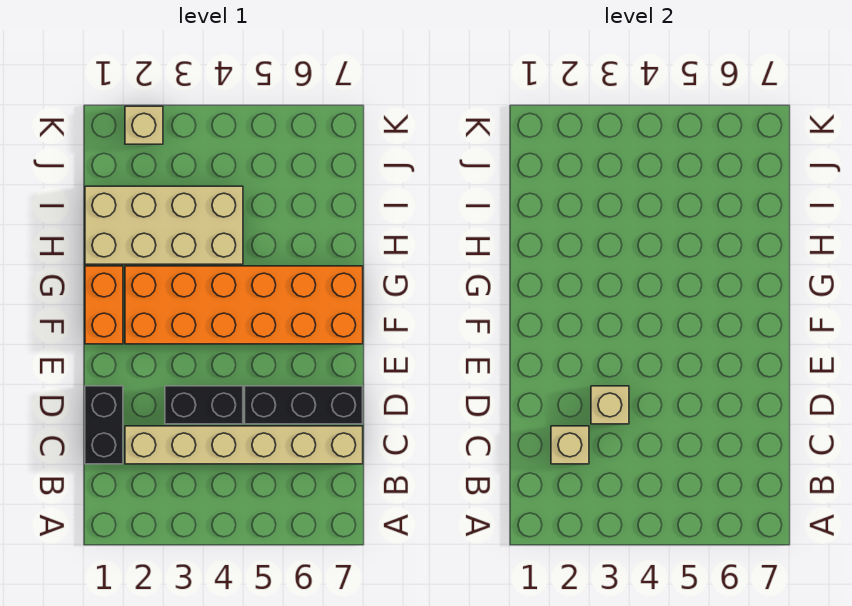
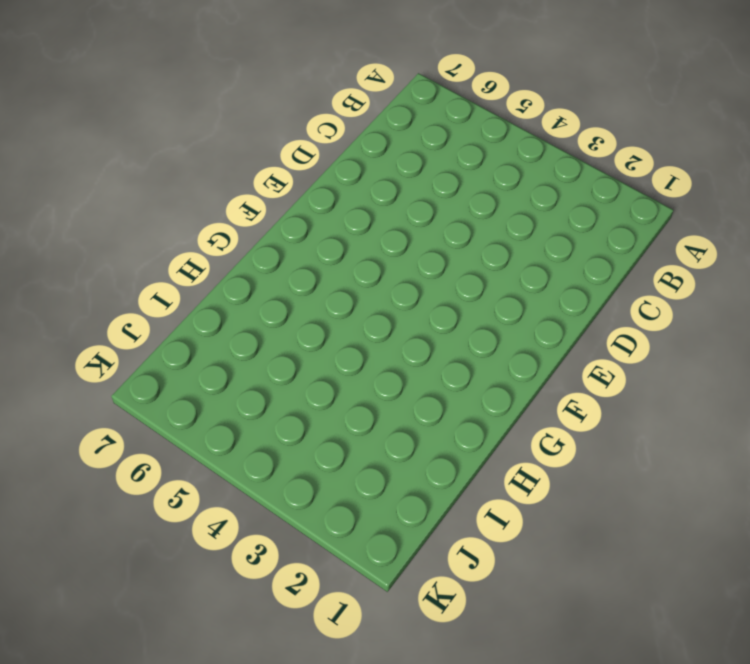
none -> black brick C1:D1 level 1
none -> tan brick C2:C7 level 1

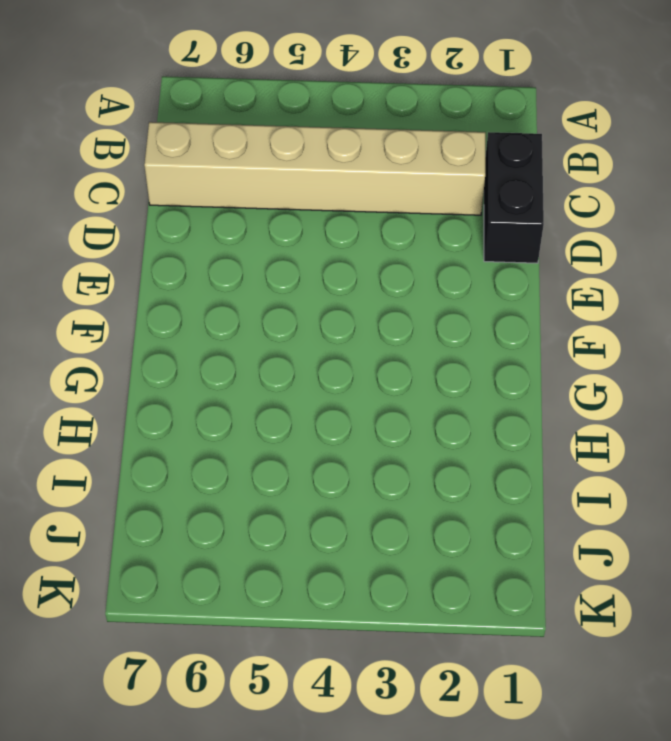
none -> black brick D3:D4 level 1
none -> black brick D5:D7 level 1

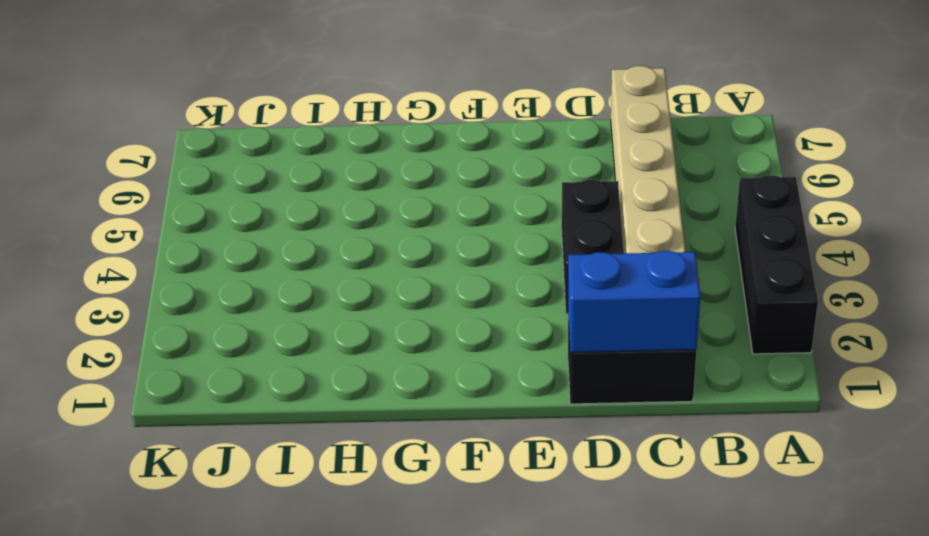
black brick A2:A4 level 1 -> black brick D5:D7 level 1
blue brick C1:D1 level 2 -> none
none -> orange brick F1:G1 level 1
none -> orange brick F2:G7 level 1

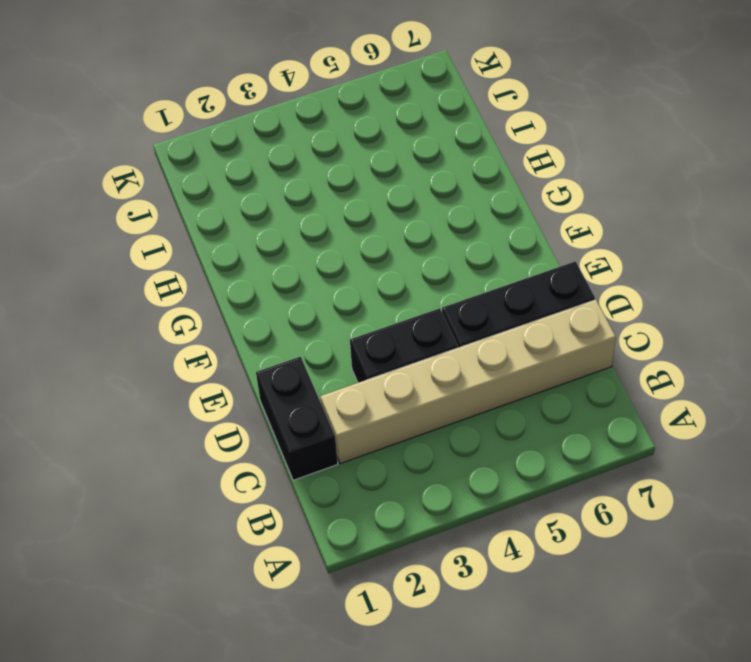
none -> orange brick F1:G1 level 1
none -> orange brick F2:G7 level 1

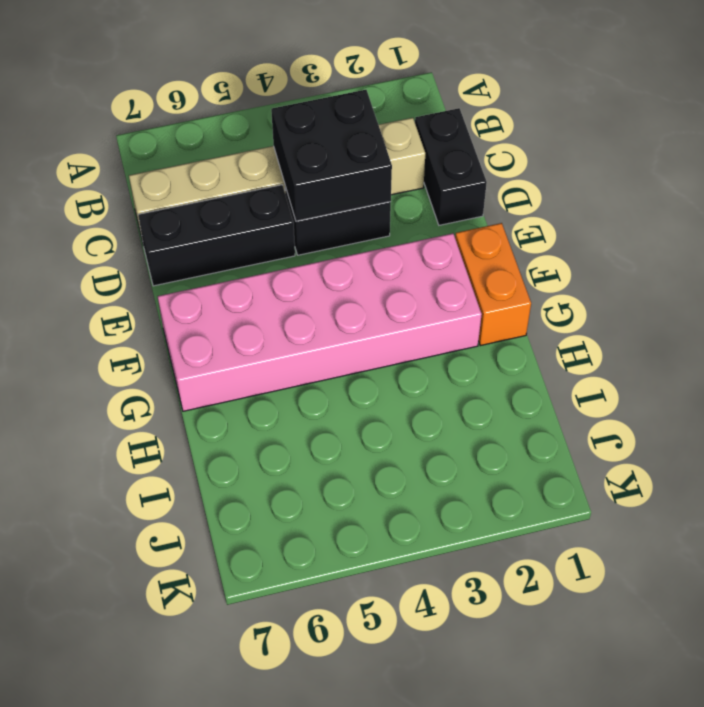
black brick C3:D4 level 2 -> tan brick D3 level 2
pink brick F2:G7 level 1 -> orange brick F2:G7 level 1
none -> tan brick H1:I4 level 1
none -> tan brick K2 level 1

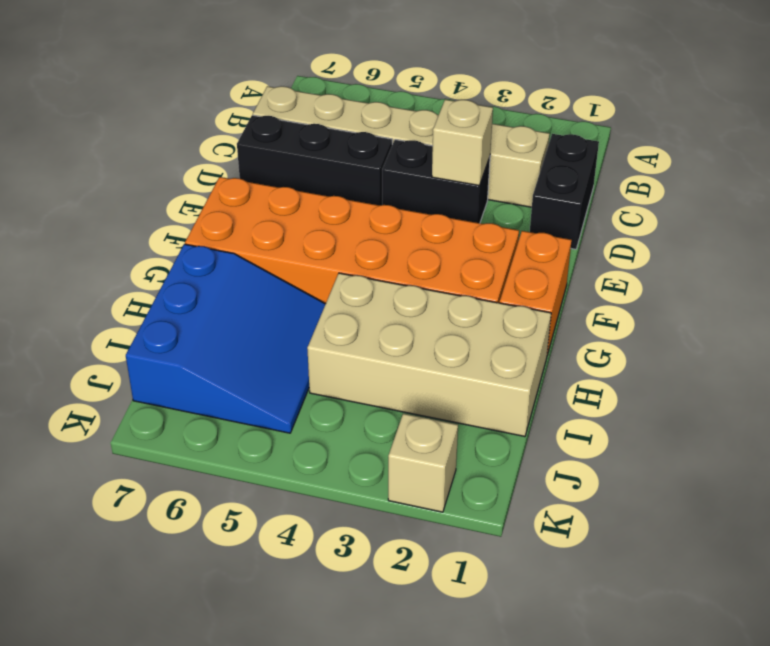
blue slope H5:J7 level 1 top 7 -> none
none -> tan brick C2 level 2

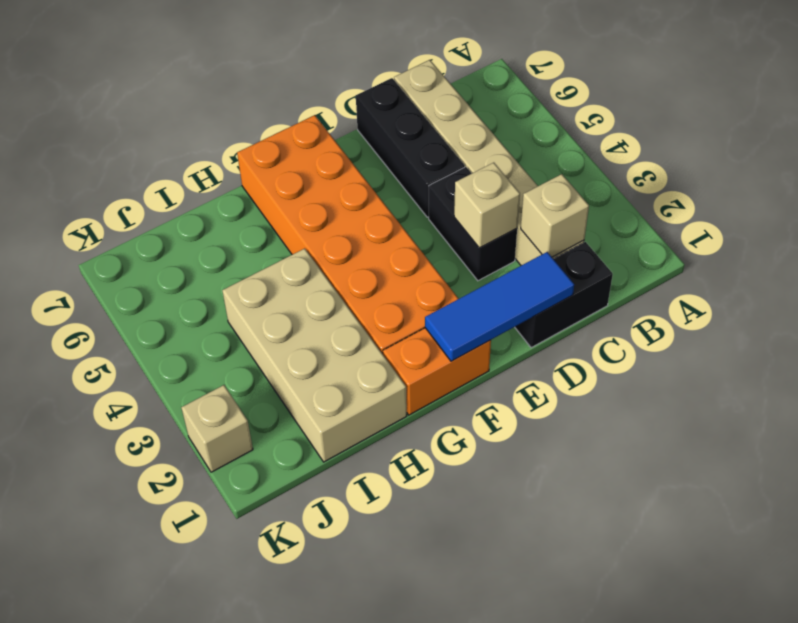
blue tile D1:F1 level 2 -> none

